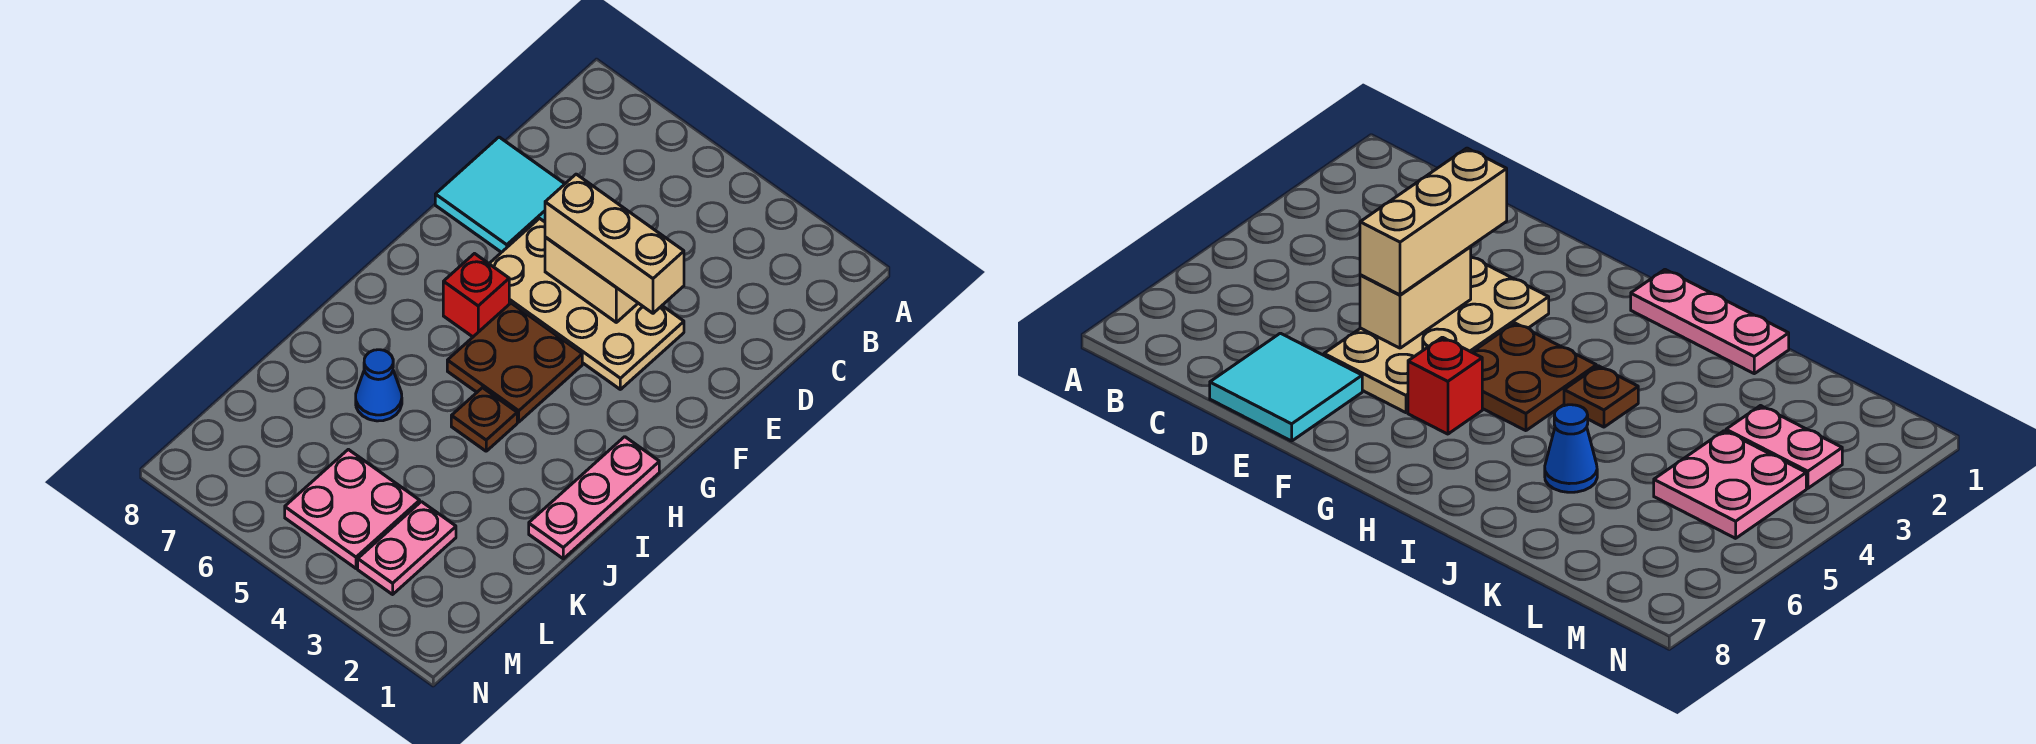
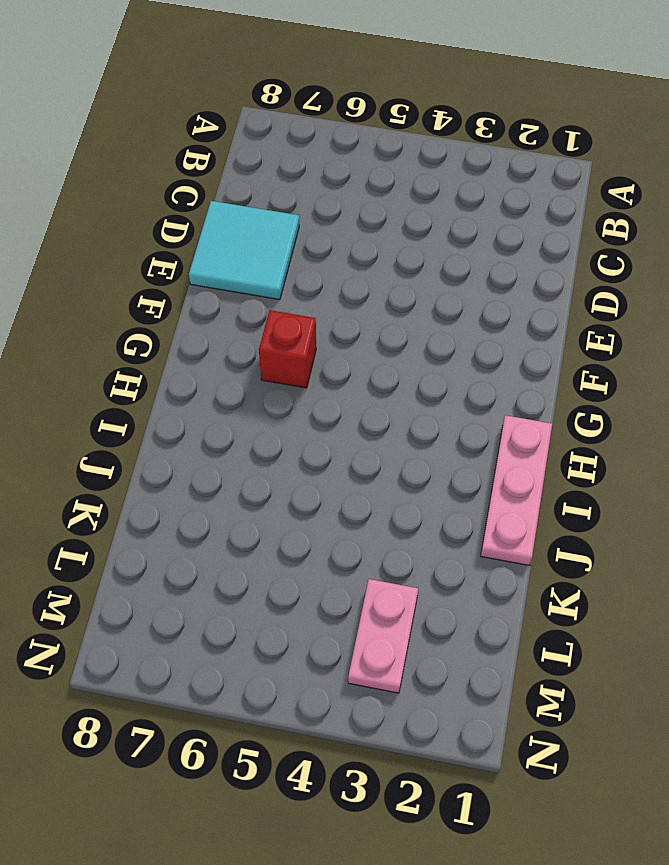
none -> tan plate E3:F6 level 1
none -> brown plate G4:H5 level 1

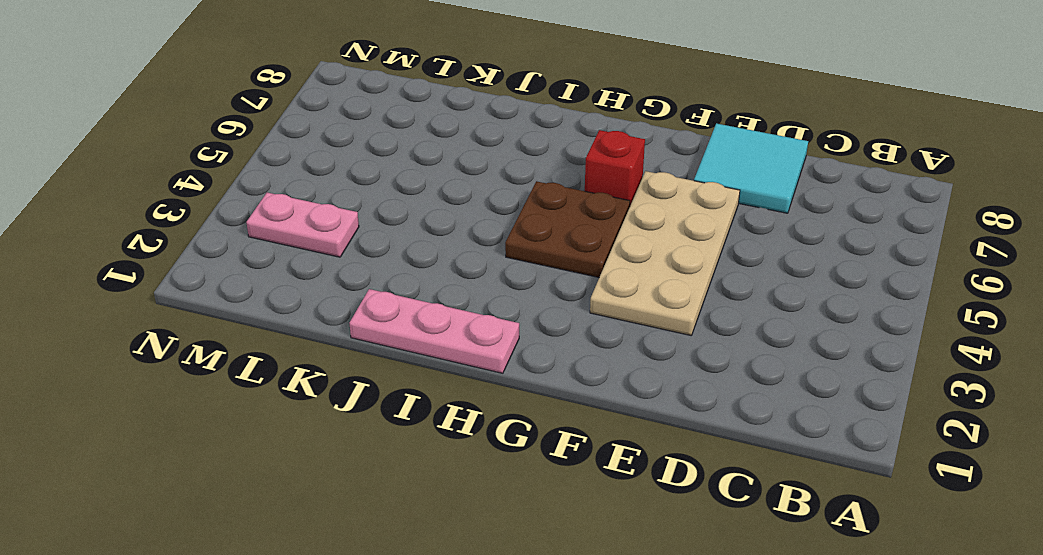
none -> brown plate I4 level 1
none -> blue cone J6 level 1

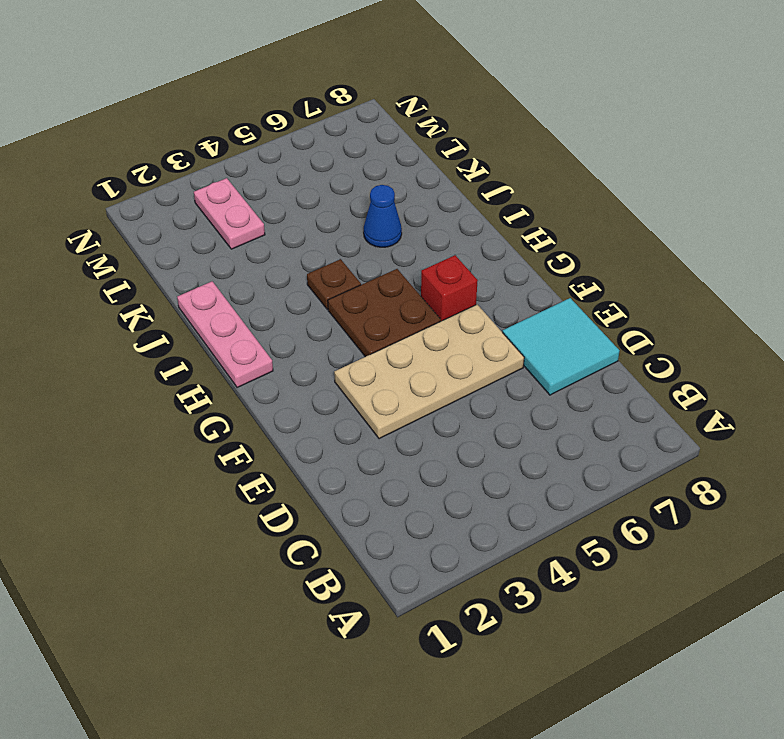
none -> pink plate L4:M5 level 1
none -> tan brick E4:E5 level 2

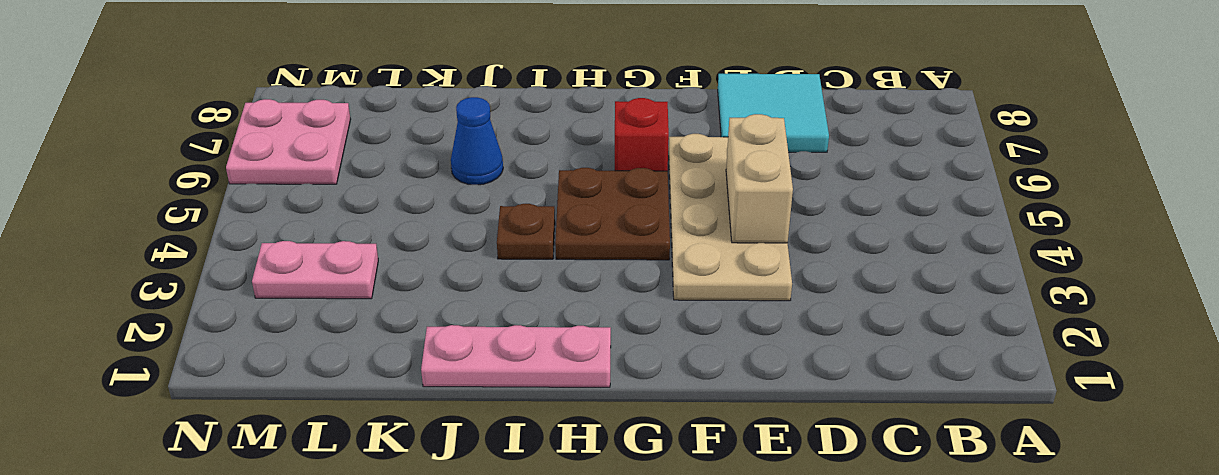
pink plate M6:N7 level 1 -> pink plate L4:M5 level 1
none -> tan brick E3:E5 level 3

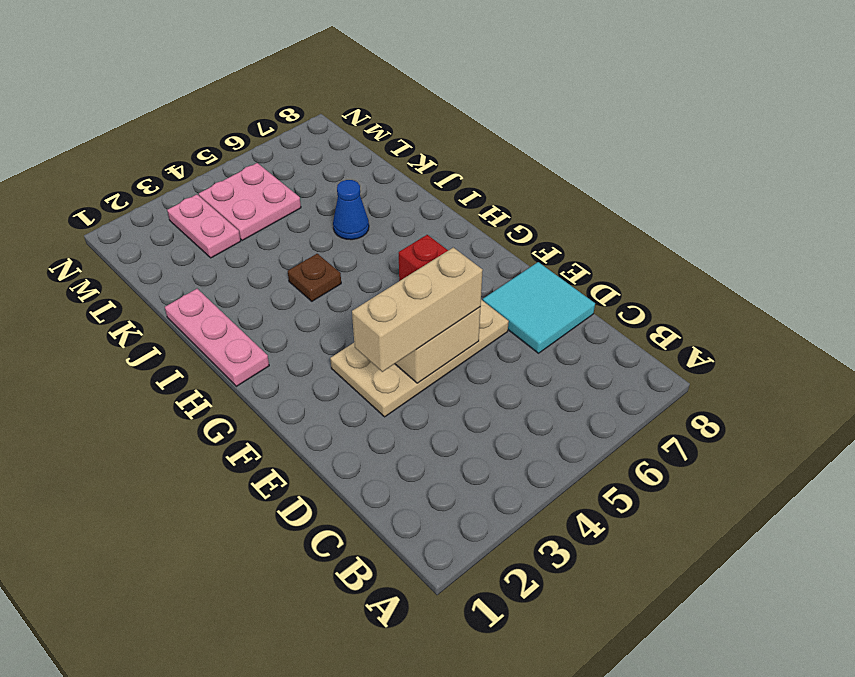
none -> brown plate G4:H5 level 1

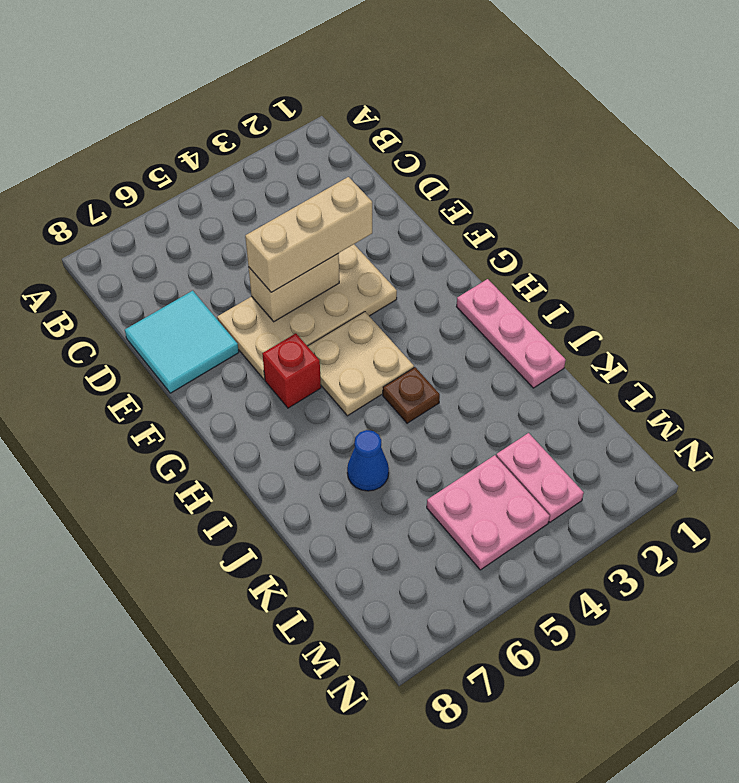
tan plate G4:H5 level 1 -> brown plate G4:H5 level 1

